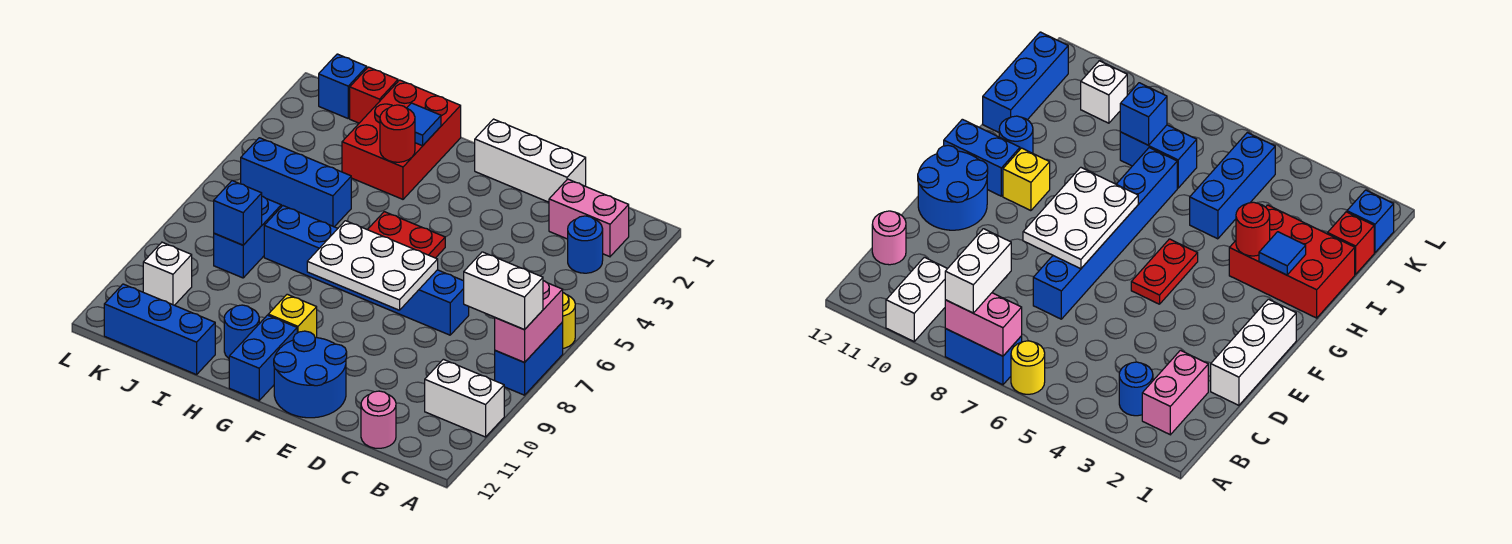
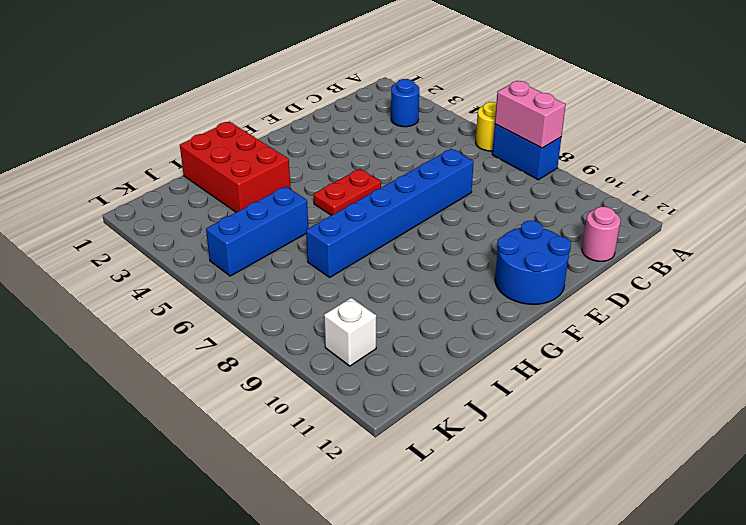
none -> white brick A10:B10 level 1
none -> pink brick B2:C2 level 1
none -> white brick D1:F1 level 1

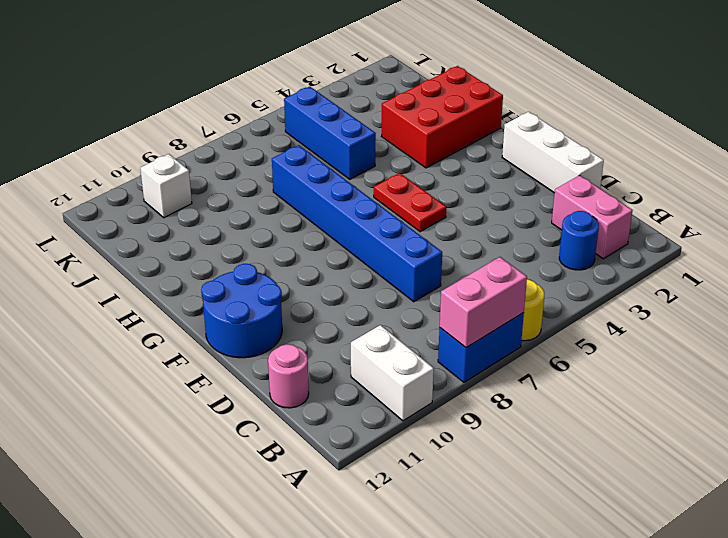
none -> yellow brick G10 level 1
none -> blue brick G11:G12 level 1
none -> blue round brick H11 level 1

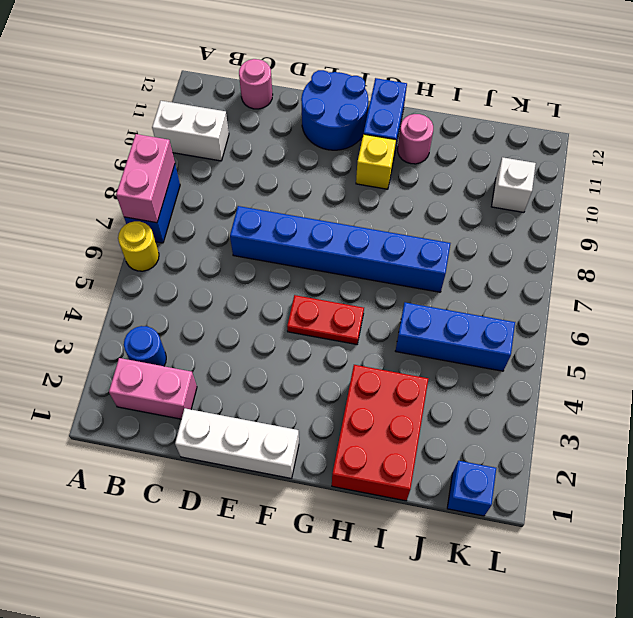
pink round brick H11 level 1 -> blue round brick H11 level 1
none -> blue brick I12:K12 level 1
none -> red brick J1 level 1
none -> blue brick J7:J8 level 1

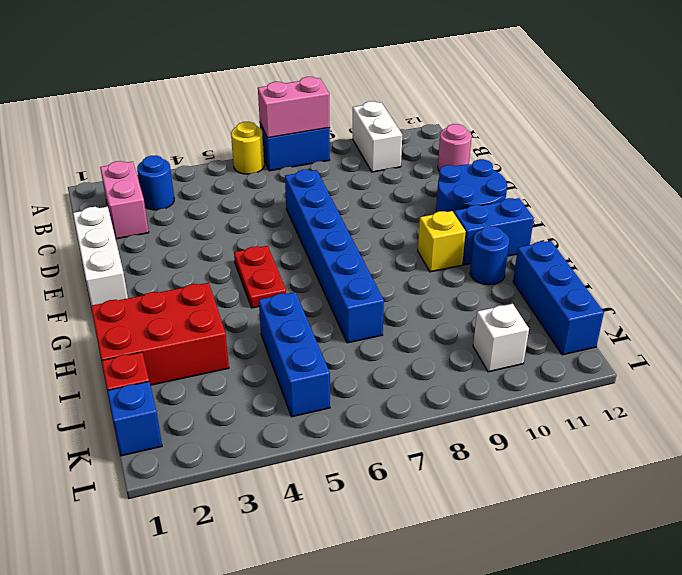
none -> blue brick J7:J8 level 1
none -> white plate E7:G8 level 2
none -> blue tile H2 level 2

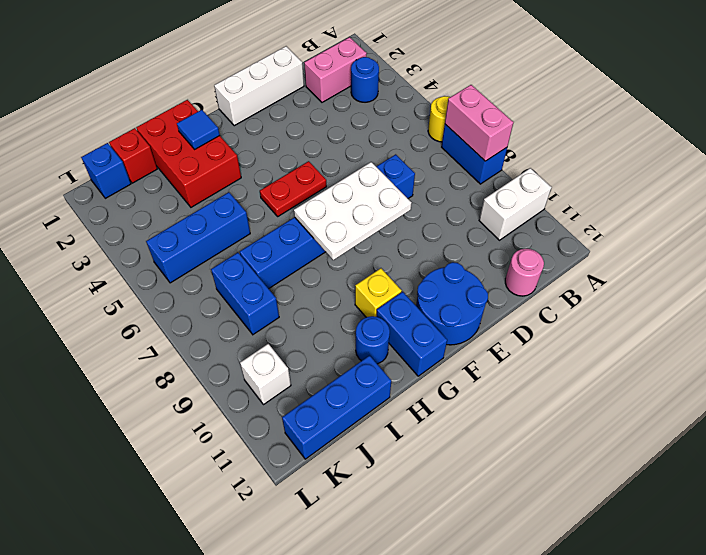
none -> red round brick H3 level 2
none -> blue brick J8 level 2
none -> white brick A8:B8 level 3

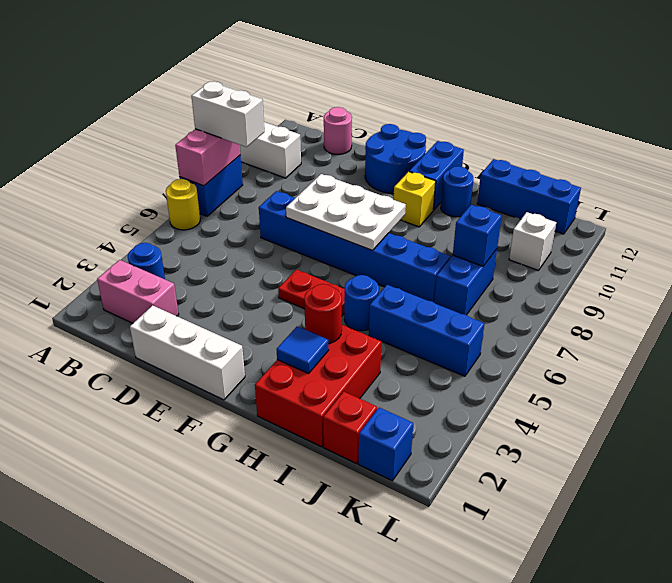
blue round brick H5 level 1 -> none

